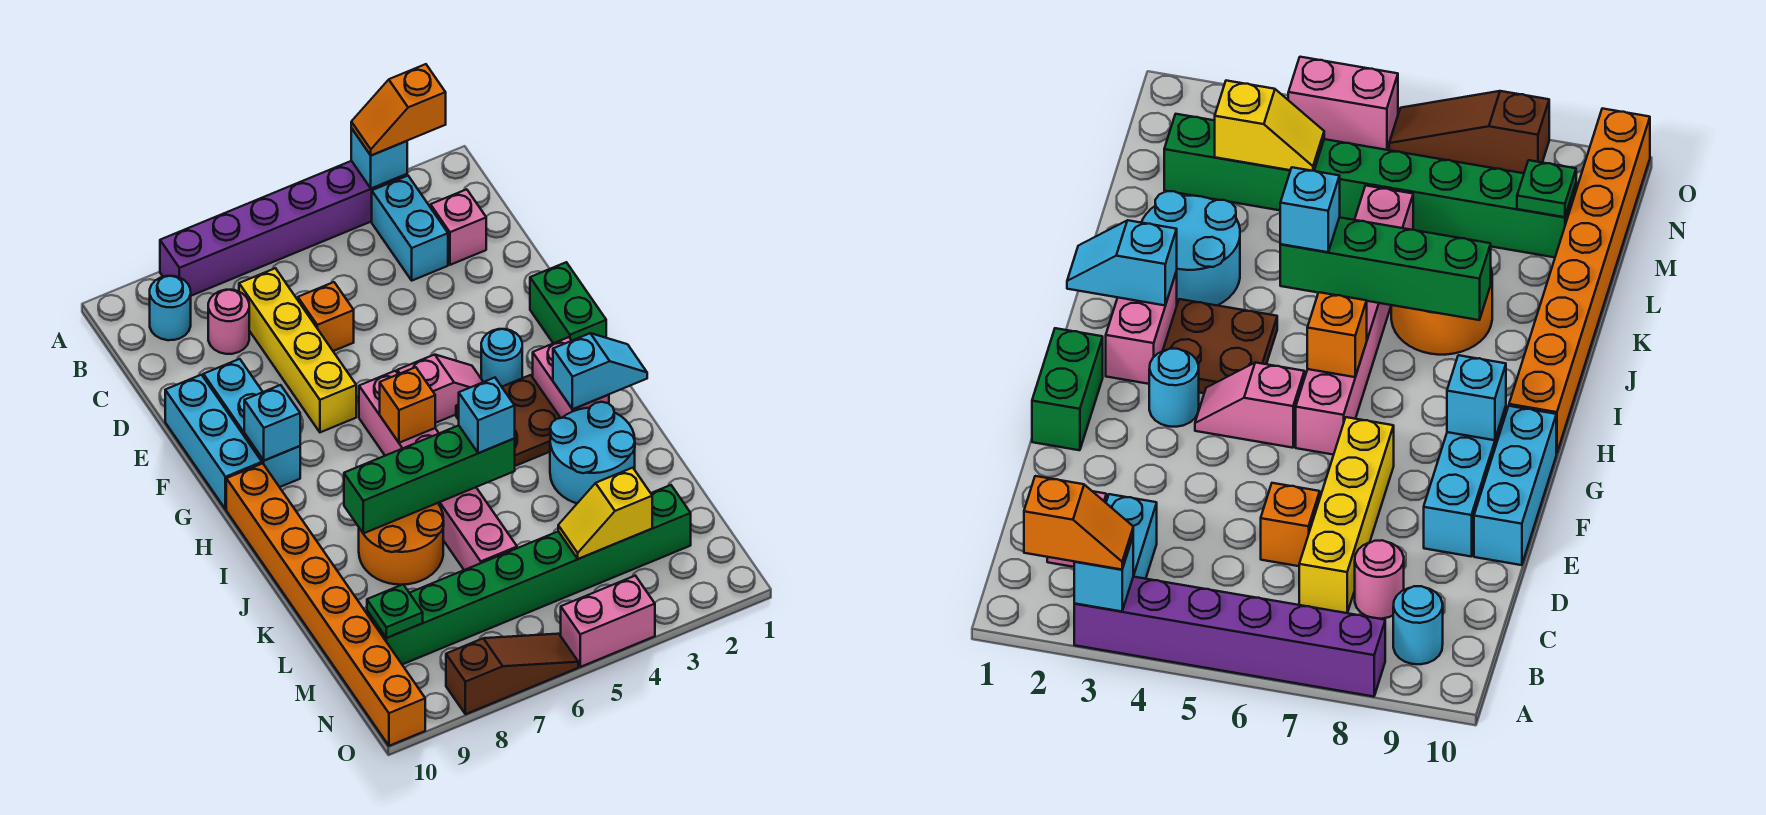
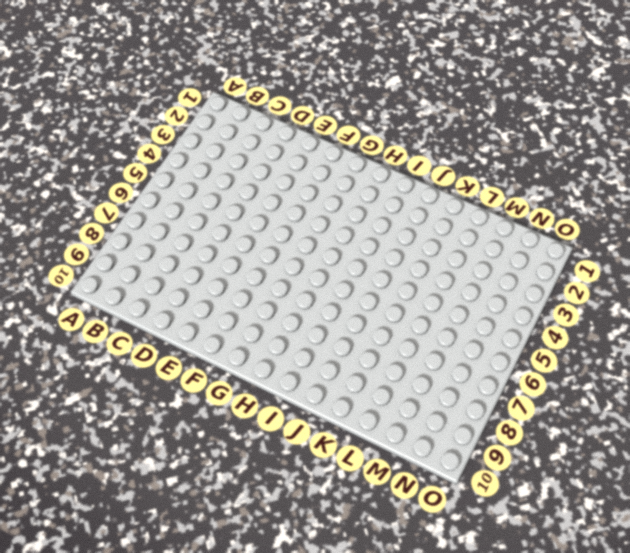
none -> purple brick A3:A8 level 1
none -> cyan brick B3:C3 level 1
none -> cyan round brick B9 level 1
none -> pink brick C2 level 1

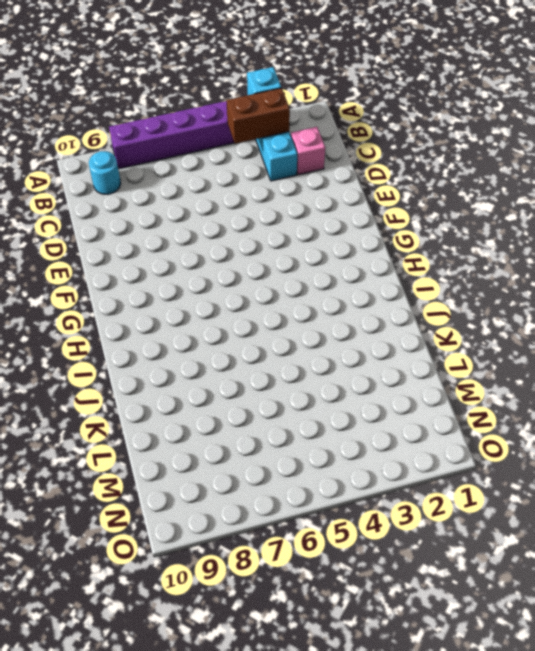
brown brick B3:B4 level 2 -> none
none -> yellow brick C7:F7 level 1
none -> pink round brick C8 level 1
none -> orange brick D6 level 1
none -> cyan brick E9:G9 level 1

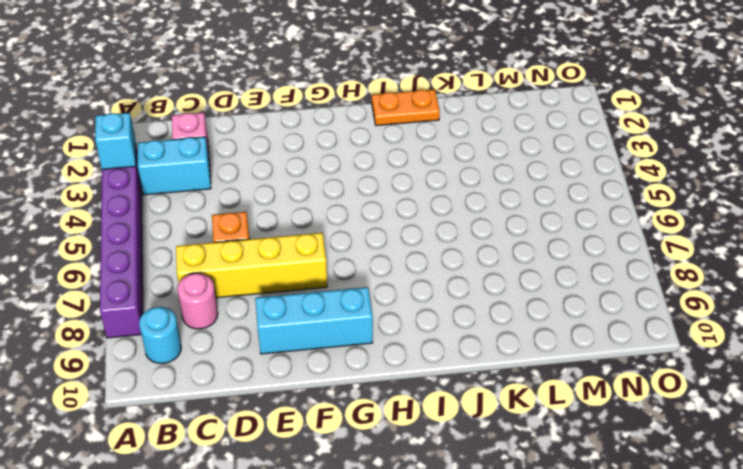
orange plate I1:J1 level 1 -> none
none -> cyan brick E10:G10 level 1
none -> green brick F1:G1 level 1
none -> cyan round brick G3 level 1
none -> pink slope G4:G5 level 1 top 5

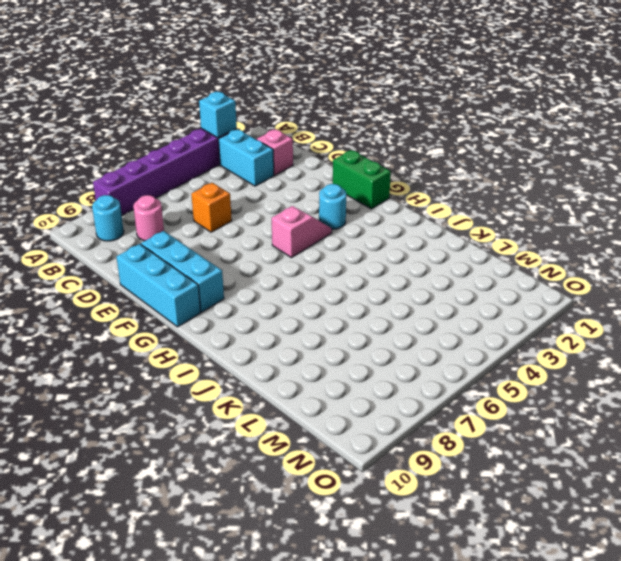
none -> yellow brick C7:F7 level 1
none -> pink brick G6:L6 level 1
none -> pink brick H2:I2 level 1
none -> brown plate H3:I4 level 1

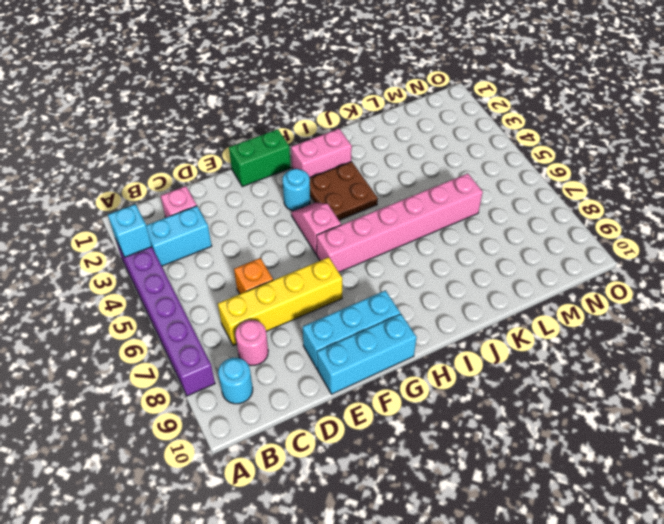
none -> orange brick H10:O10 level 1
none -> cyan round brick J2:K3 level 1
none -> orange round brick J7:K8 level 1
none -> green brick M2:M9 level 1

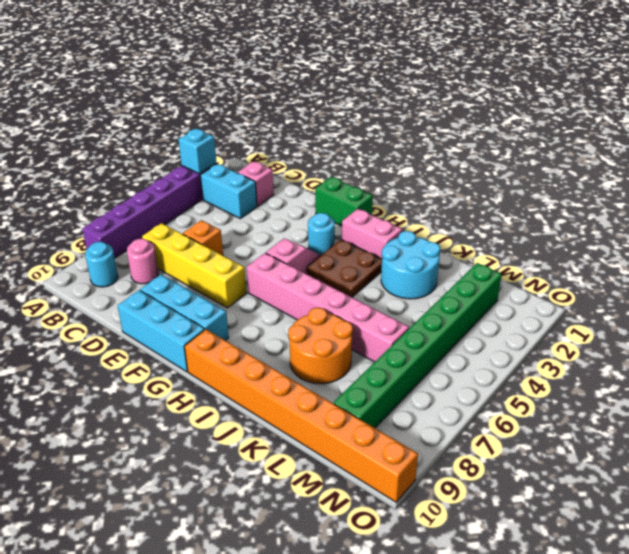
none -> pink brick O4:O5 level 1
none -> brown slope O6:O8 level 1 top 8
none -> cyan brick G9 level 2
none -> orange brick H6 level 2

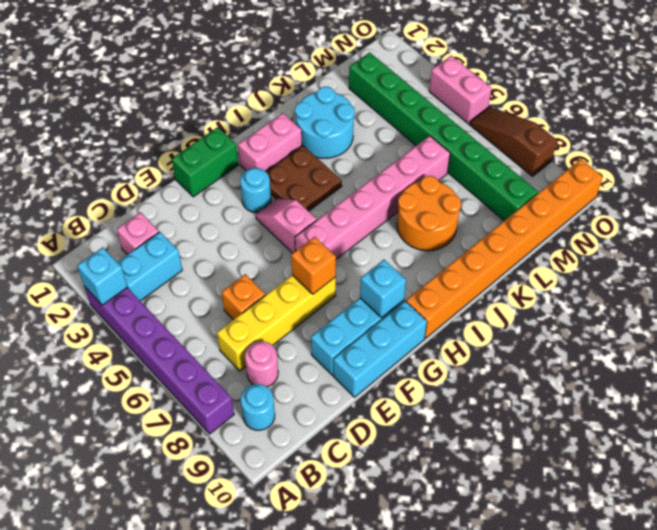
orange brick F7 level 2 -> orange brick H6 level 2
none -> cyan slope I1:I2 level 2 top 2
none -> green brick J5:J8 level 2
none -> yellow slope M3:M4 level 2 top 3
none -> green plate M9 level 2

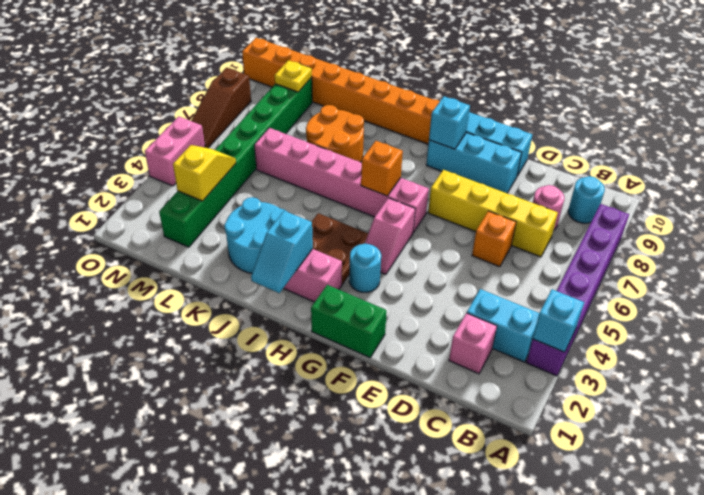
yellow plate M9 level 2 -> green plate M9 level 2
none -> green brick J5:J8 level 2
none -> orange slope A2:A3 level 3 top 2
none -> cyan brick J5 level 3

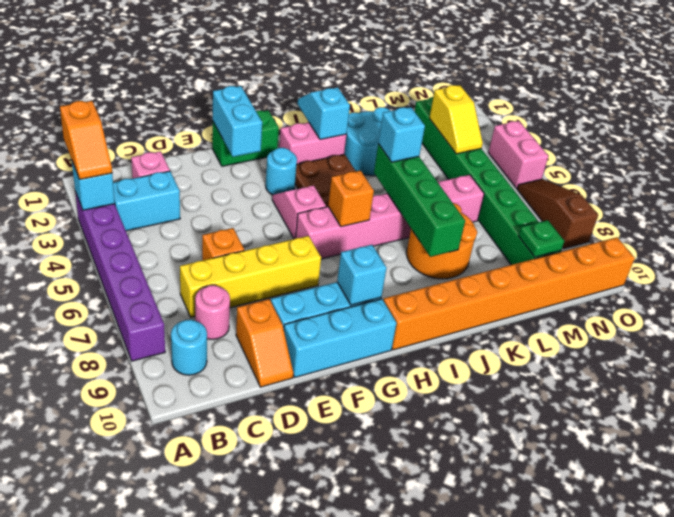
orange slope D9:D10 level 1 top 9 -> none
cyan brick F1:F2 level 2 -> none

